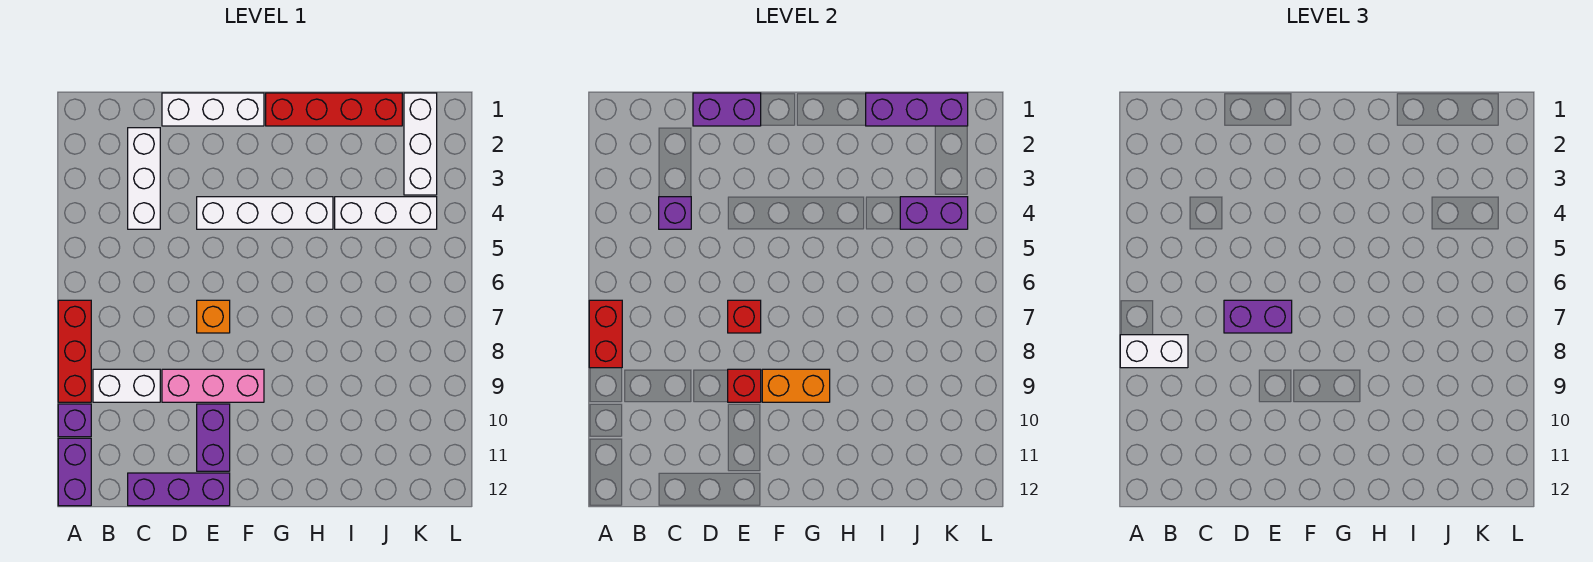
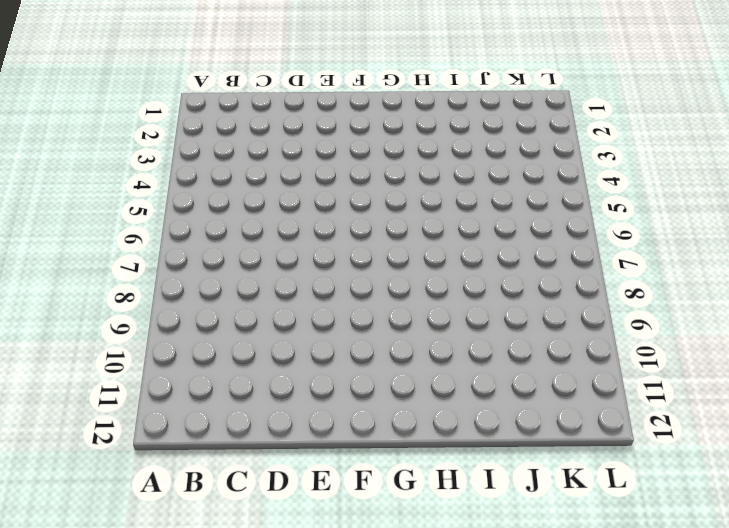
none -> red brick A7:A9 level 1
none -> purple brick A10 level 1
none -> purple brick A11:A12 level 1

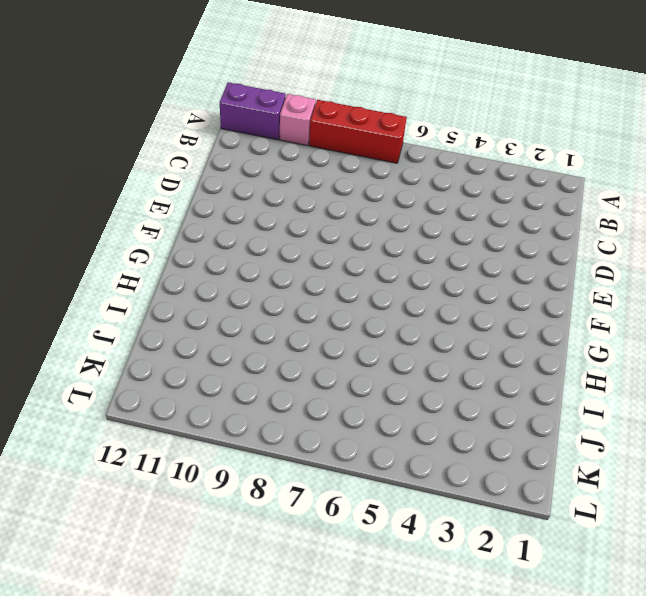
pink brick A10 level 1 -> purple brick A10 level 1
none -> white brick B9:C9 level 1
none -> white brick C2:C4 level 1
none -> purple brick C12:E12 level 1

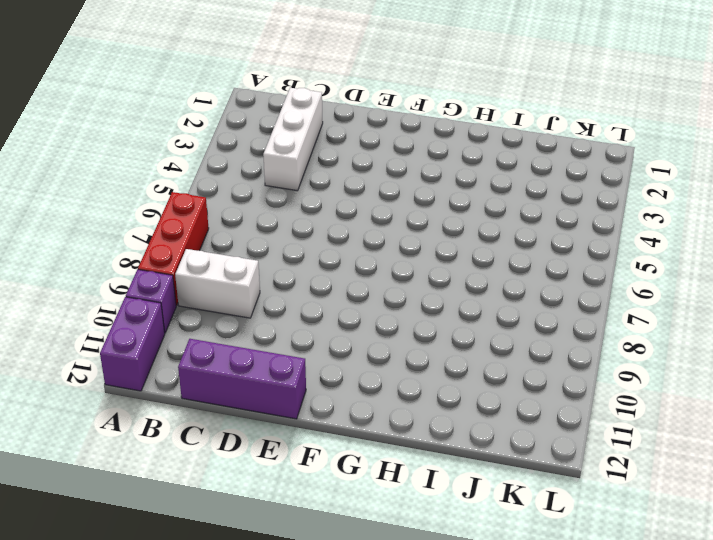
none -> white brick D1:F1 level 1
none -> pink brick D9:F9 level 1
none -> white brick E4:H4 level 1

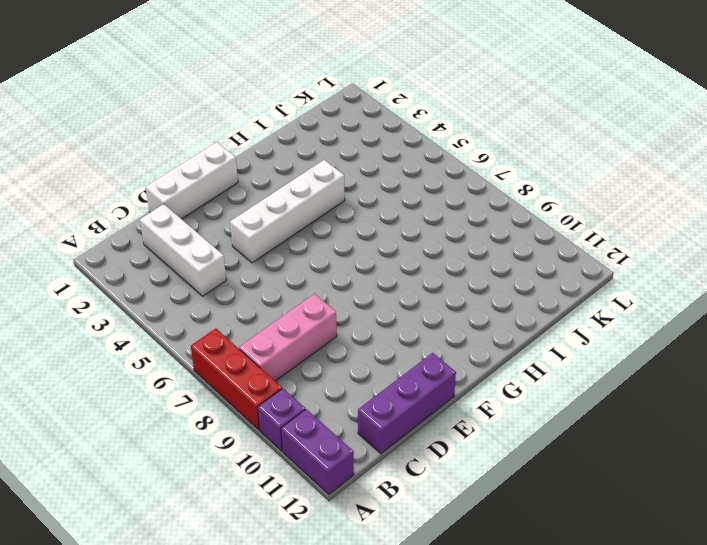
pink brick B8:D8 level 1 -> pink brick D9:F9 level 1
none -> white brick B9:C9 level 1
none -> orange brick E7 level 1
none -> purple brick E10:E11 level 1

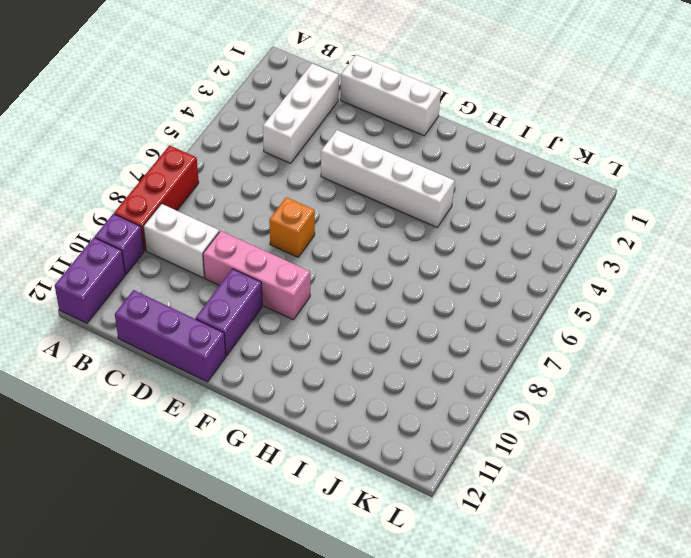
none -> red brick G1:J1 level 1
none -> white brick I4:K4 level 1
none -> white brick K1:K3 level 1

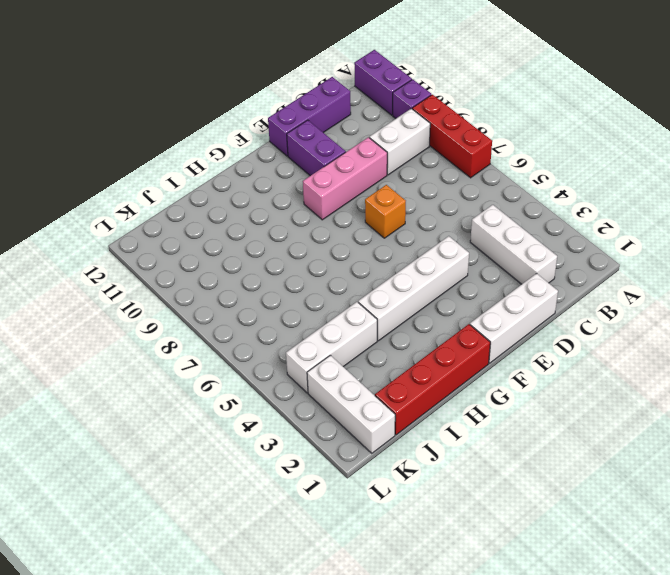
none -> red brick A7:A8 level 2
none -> purple brick C4 level 2
none -> purple brick D1:E1 level 2

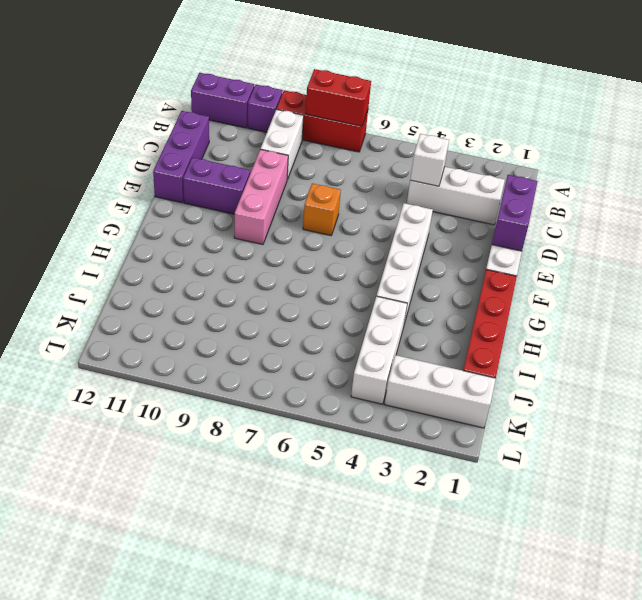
white brick C4 level 2 -> purple brick C4 level 2
none -> red brick E7 level 2
none -> red brick E9 level 2
none -> orange brick F9:G9 level 2

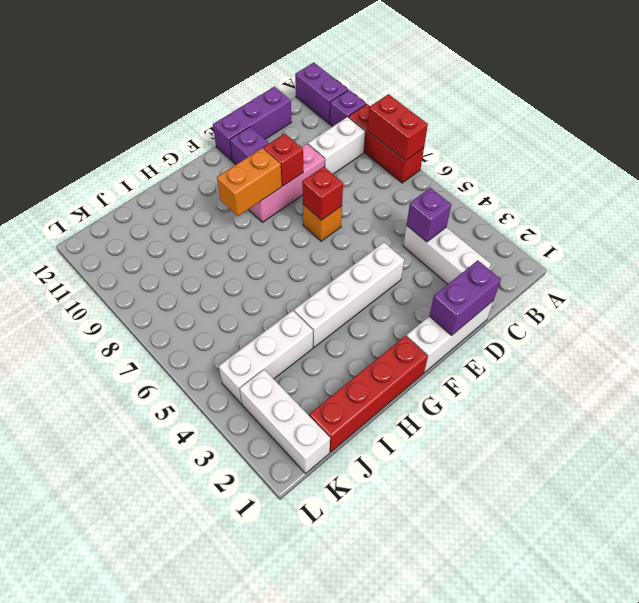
none -> purple brick I1:K1 level 2
none -> purple brick J4:K4 level 2
none -> white brick A8:B8 level 3

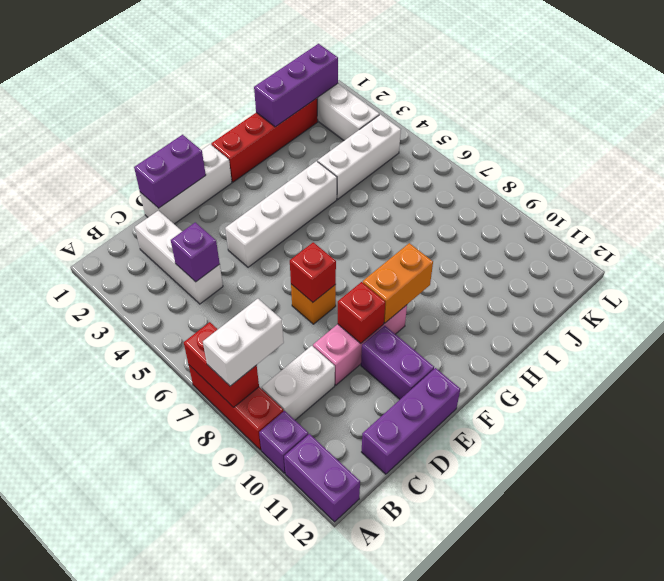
none -> purple brick J4:K4 level 2
none -> purple brick D7:E7 level 3

